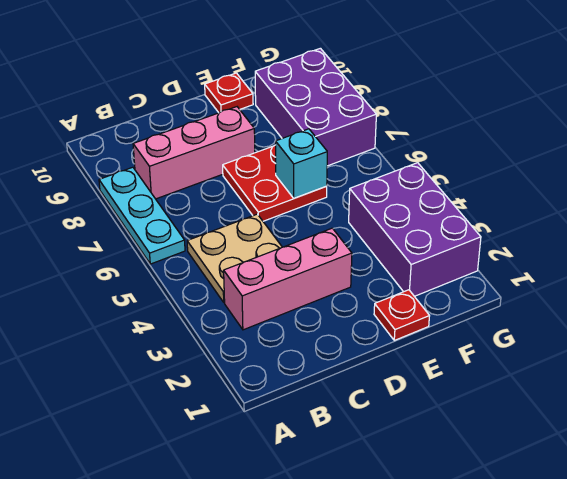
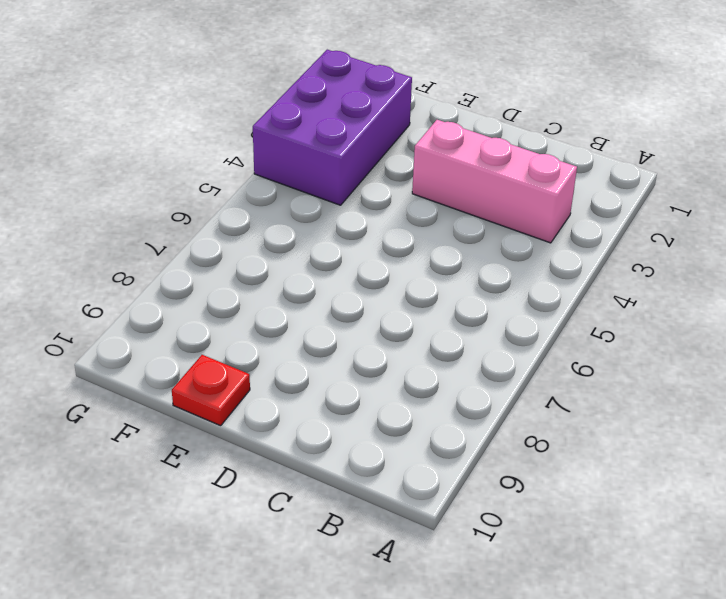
none -> cyan plate A6:A8 level 1
none -> tan plate B4:C5 level 1

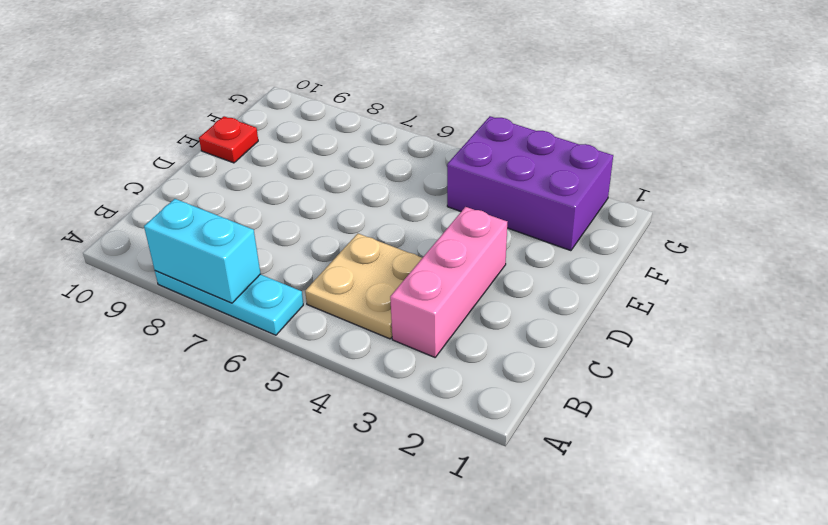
cyan brick A7:A8 level 2 -> none
none -> pink brick B8:D8 level 1
none -> red plate D6:E7 level 1

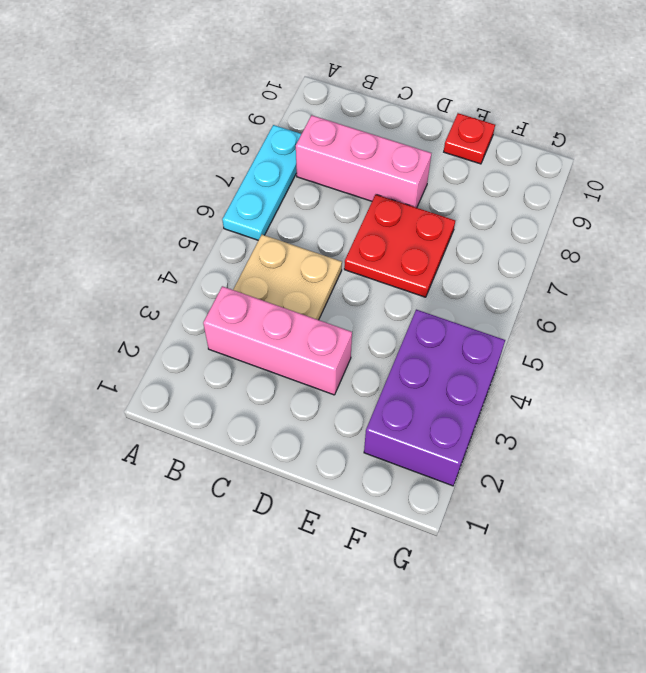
none -> red plate E1 level 1
none -> purple brick F7:G9 level 1

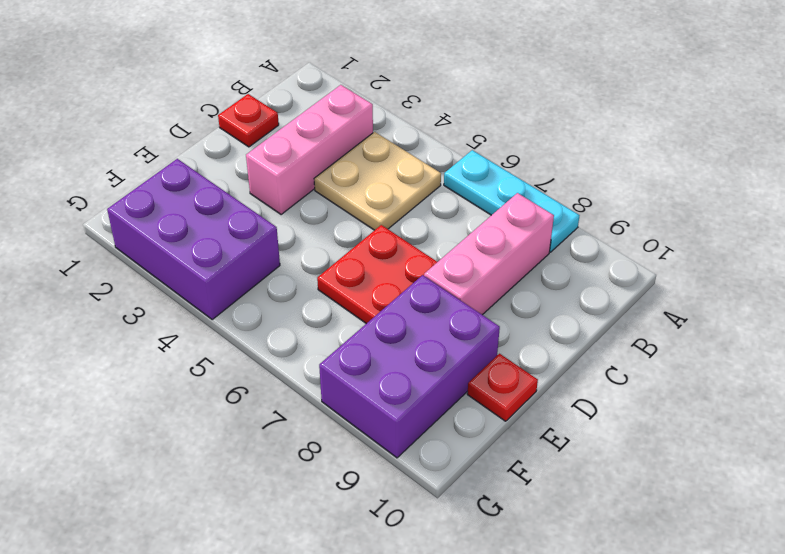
red plate C1 level 1 -> red plate E1 level 1
purple brick E8:G9 level 1 -> purple brick F7:G9 level 1
none -> cyan brick E6 level 2

